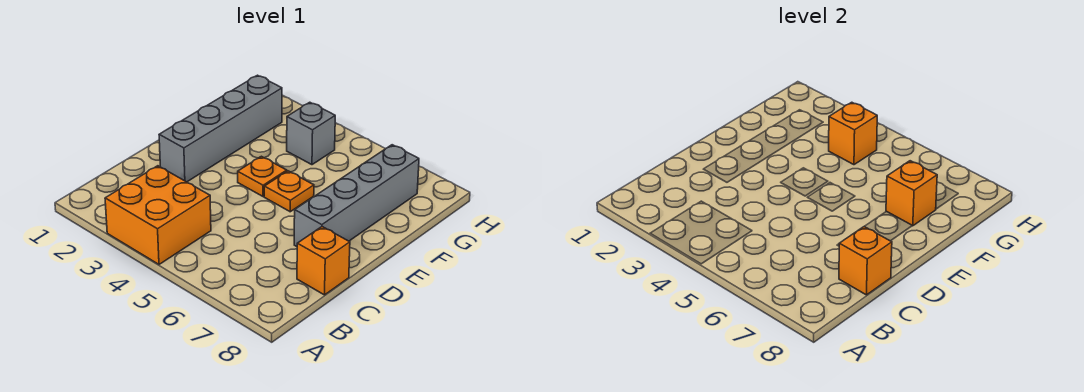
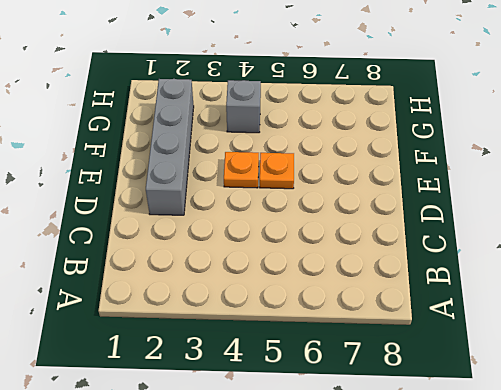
none -> orange brick A3:B4 level 1
none -> orange brick C8 level 1

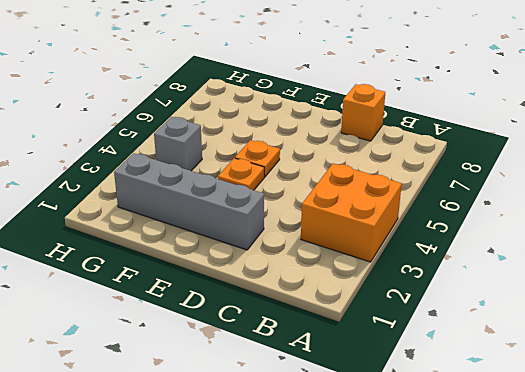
none -> grey brick D7:G7 level 1
none -> orange brick C8 level 2

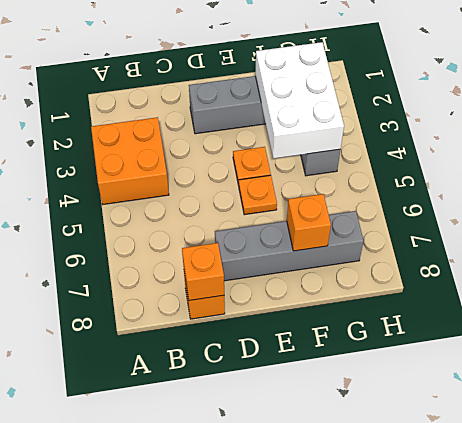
white brick F2:G4 level 2 -> orange brick G4 level 2

